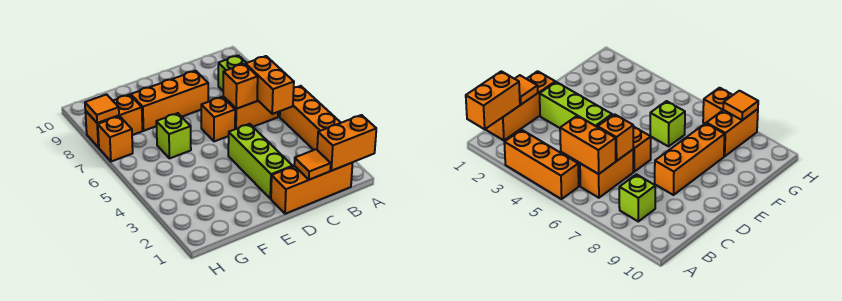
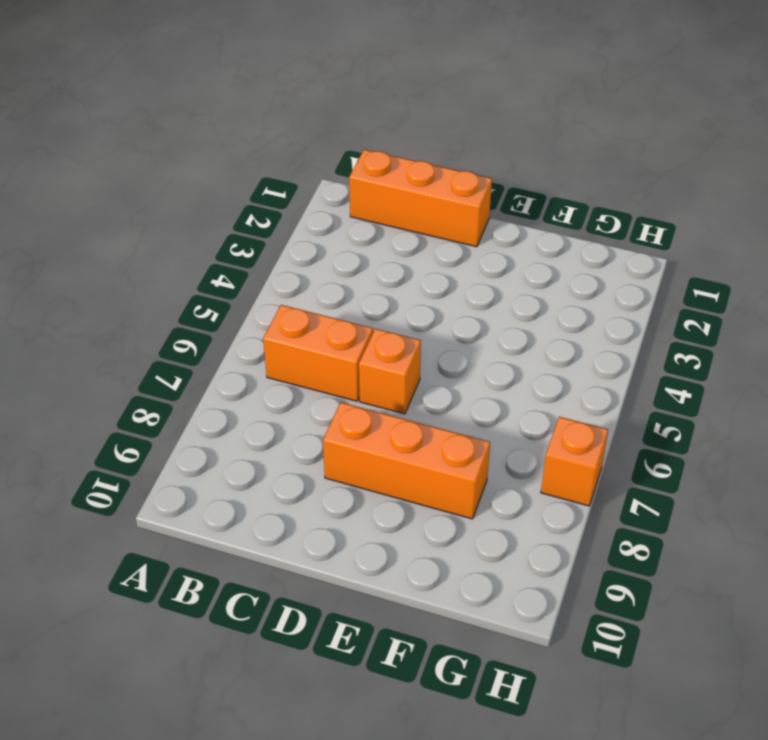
none -> orange brick A3:A5 level 1
none -> lime brick B8 level 1
none -> lime brick D2:D4 level 1

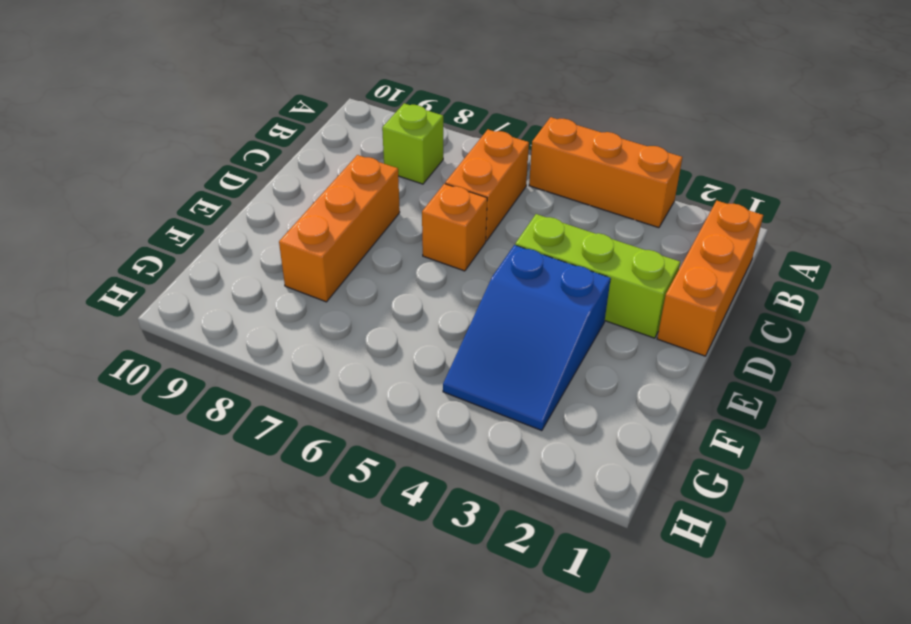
blue slope E3:G4 level 1 top E -> none
none -> lime brick F6 level 1
none -> orange brick G8:H8 level 1
none -> orange brick H7 level 1

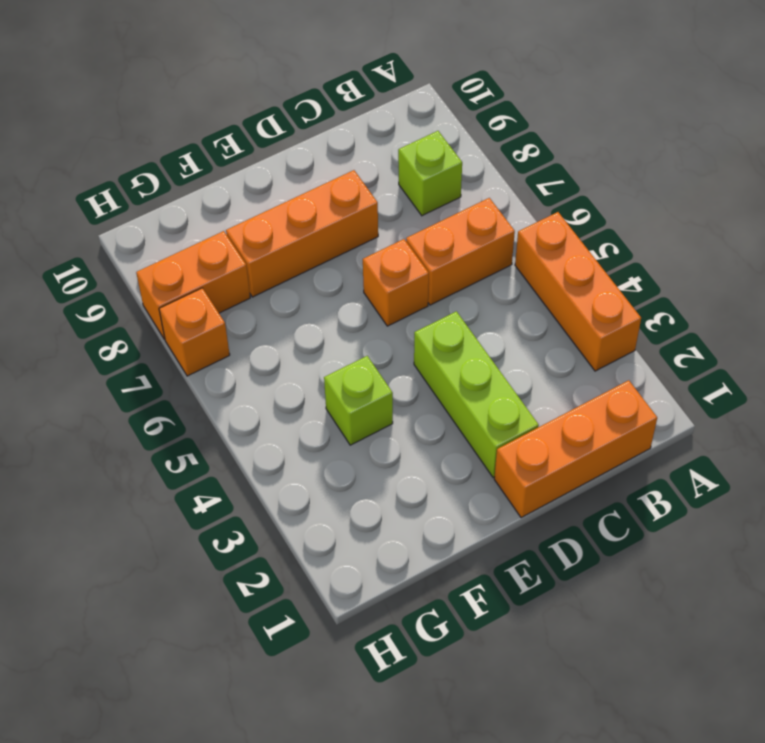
lime brick F4 level 1 -> lime brick F6 level 1
none -> orange brick A1:B1 level 2
none -> orange brick B5:B6 level 2
none -> orange tile C1 level 2

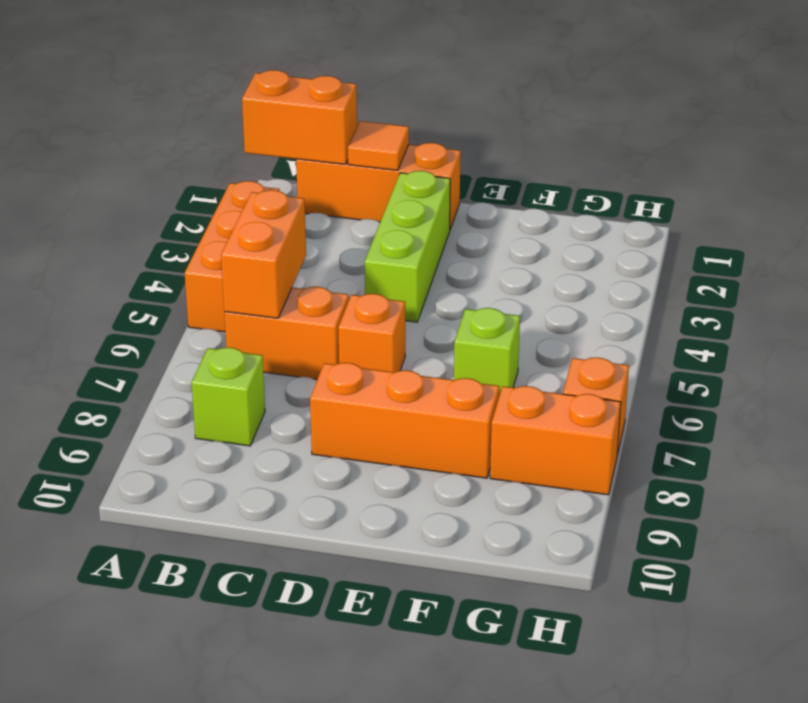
none -> orange brick C6 level 2
none -> orange tile H8 level 2

